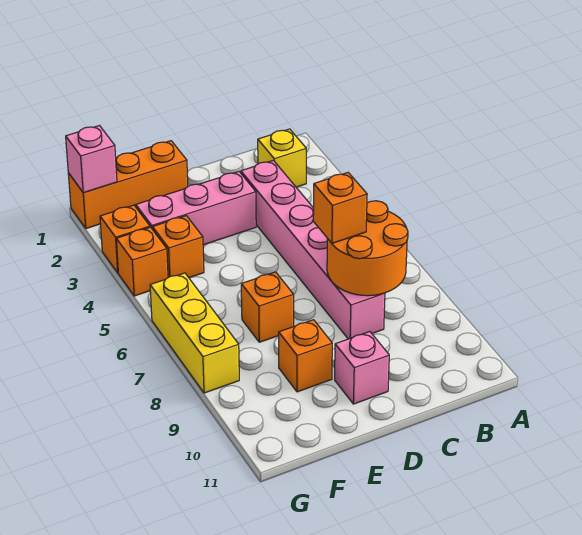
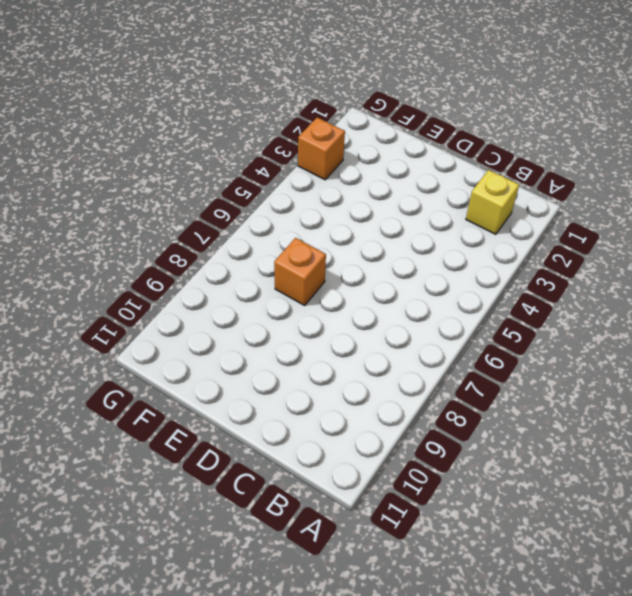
none -> pink brick C3:C8 level 1
none -> pink brick D3:F3 level 1
none -> pink brick D10 level 1

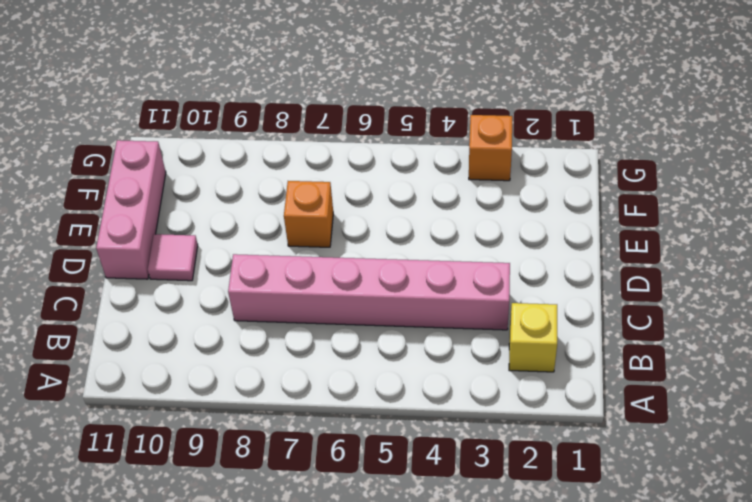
pink tile D10 level 1 -> pink brick D10 level 1
pink brick D11:F11 level 1 -> pink brick D3:F3 level 1
none -> orange brick E1:G1 level 1
none -> orange brick E9 level 1
none -> orange brick F4 level 1

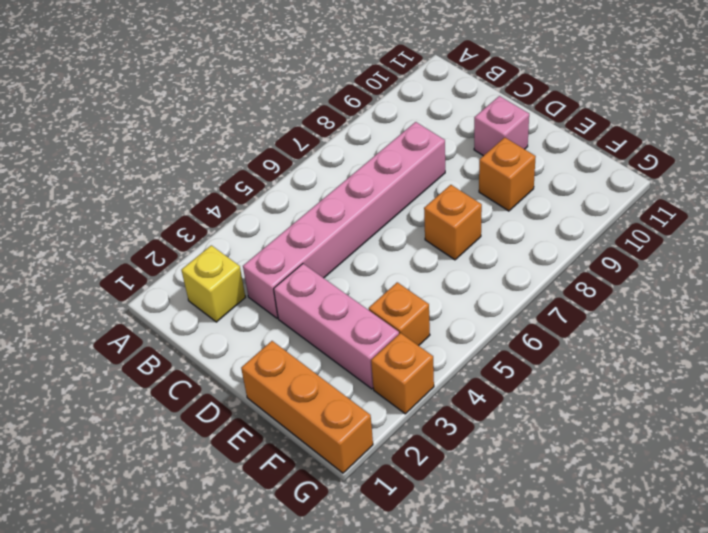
none -> orange brick G4 level 1
none -> yellow brick G6:G8 level 1
none -> orange round brick B7:C8 level 2

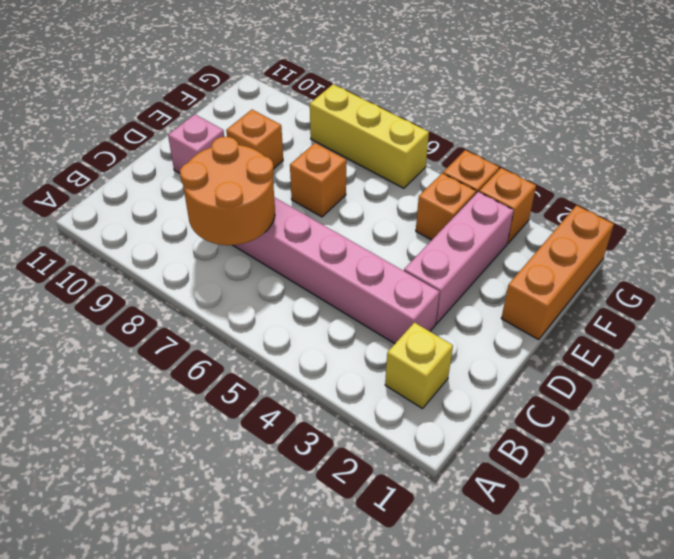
none -> pink brick G1 level 2
none -> orange brick C7 level 3

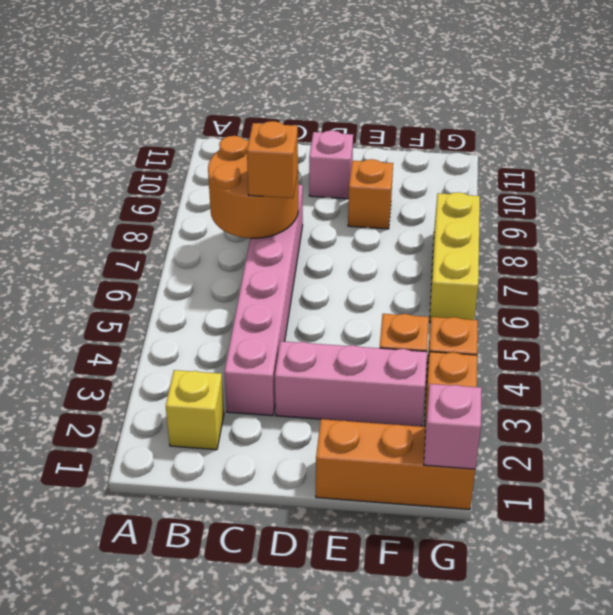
none -> orange brick E7 level 1

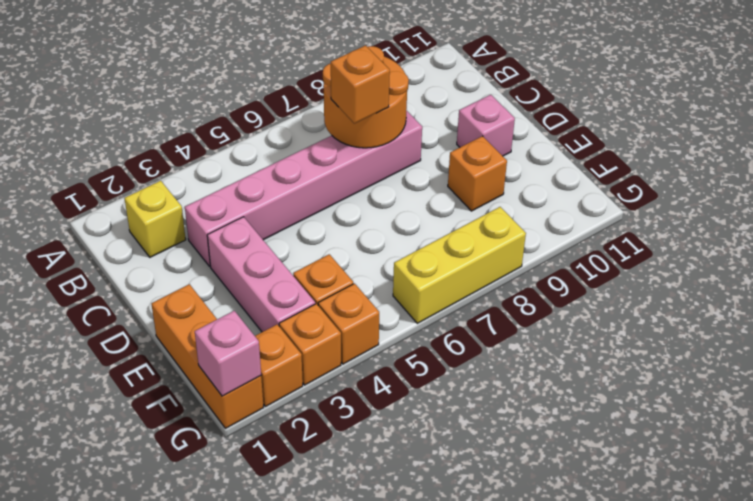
orange brick G2 level 1 -> orange brick E7 level 1

